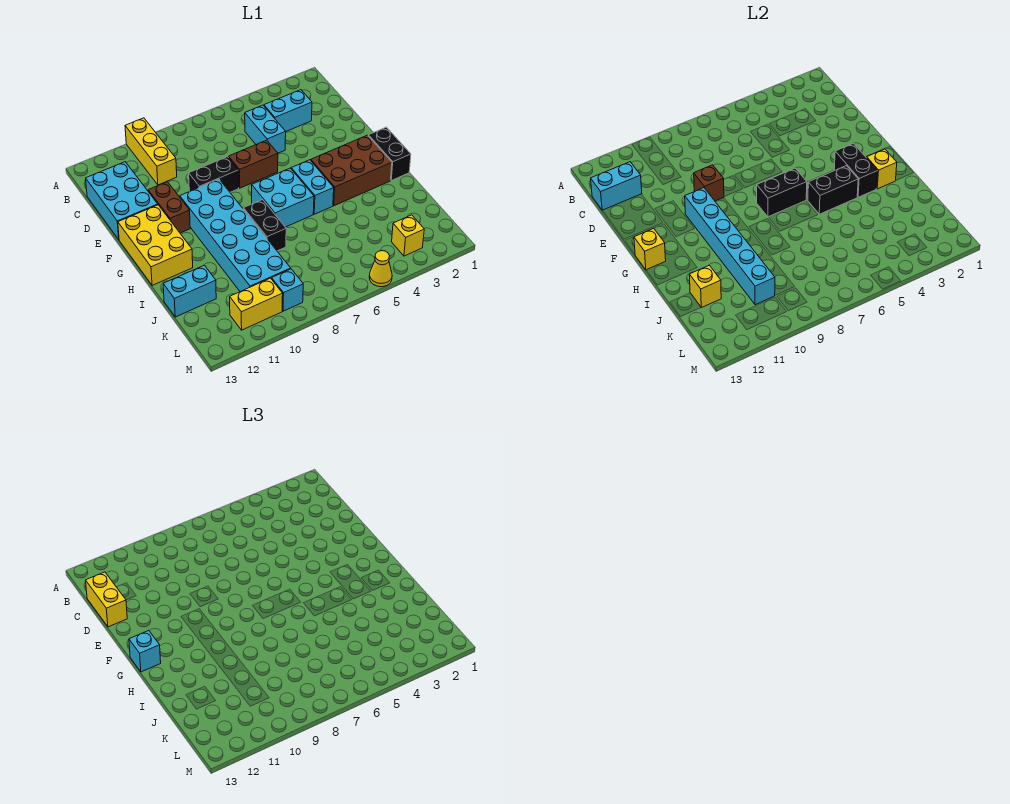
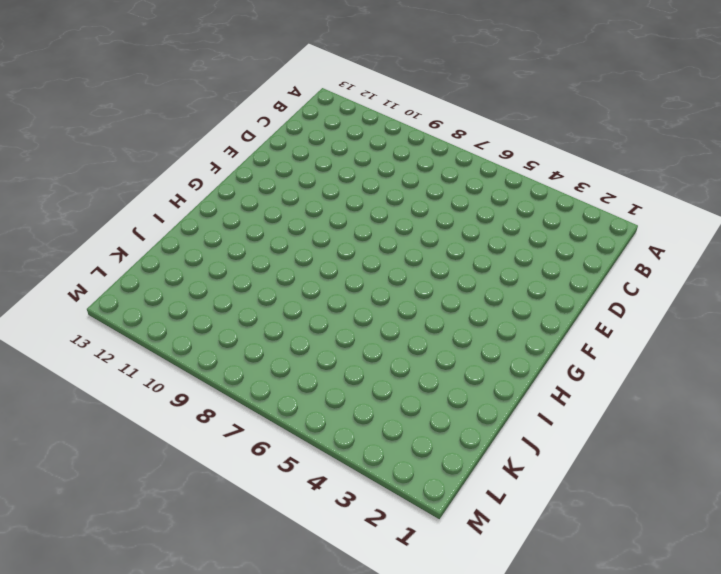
none -> yellow brick A10:C10 level 1
none -> cyan brick C3:C4 level 1
none -> cyan brick C5:D5 level 1
none -> cyan brick C12:E13 level 1

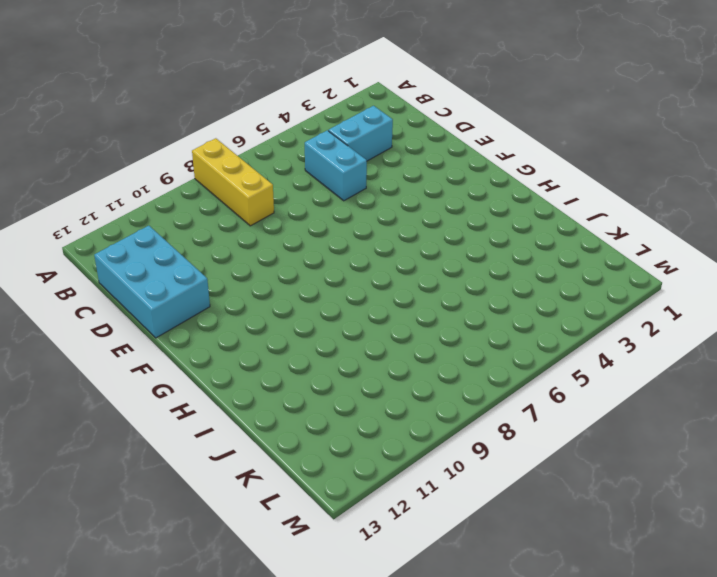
yellow brick A8:C8 level 1 -> yellow brick A10:C10 level 1
none -> brown brick E6:E7 level 1
none -> black brick E8:E9 level 1
none -> brown brick E11:F11 level 1
none -> cyan brick F9:K10 level 1

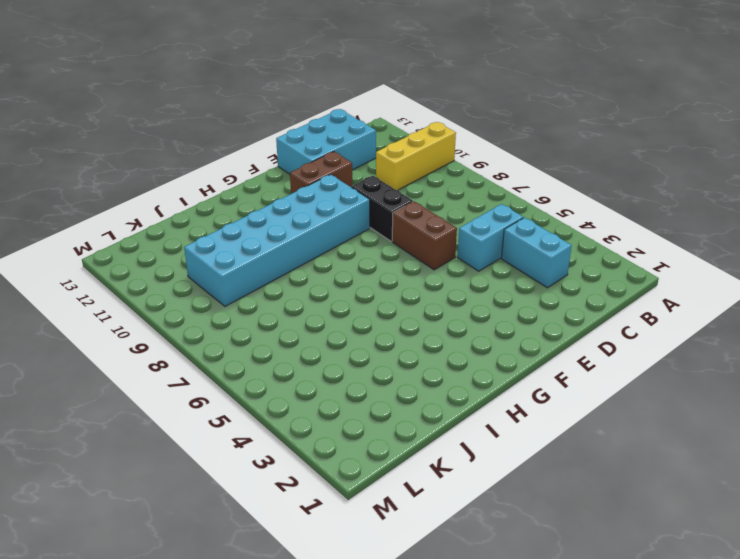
none -> yellow brick F12:H13 level 1
none -> black brick G1:H1 level 1
none -> brown brick G2:H4 level 1
none -> cyan brick G5:H5 level 1

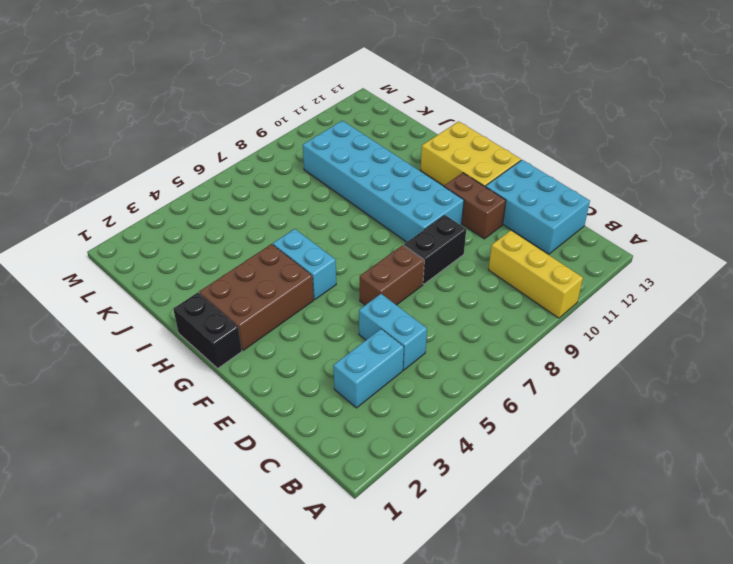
none -> cyan brick G6:H7 level 1
none -> black brick H8:I8 level 1
none -> cyan brick J12:J13 level 1
none -> yellow brick L3 level 1

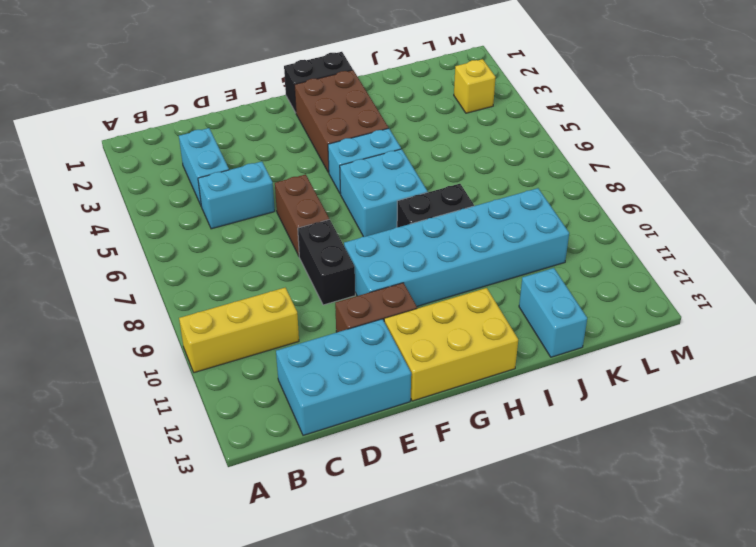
none -> cyan brick L9 level 1
none -> yellow brick L10:L11 level 1
none -> yellow cone M5 level 1
none -> cyan brick C12:C13 level 2

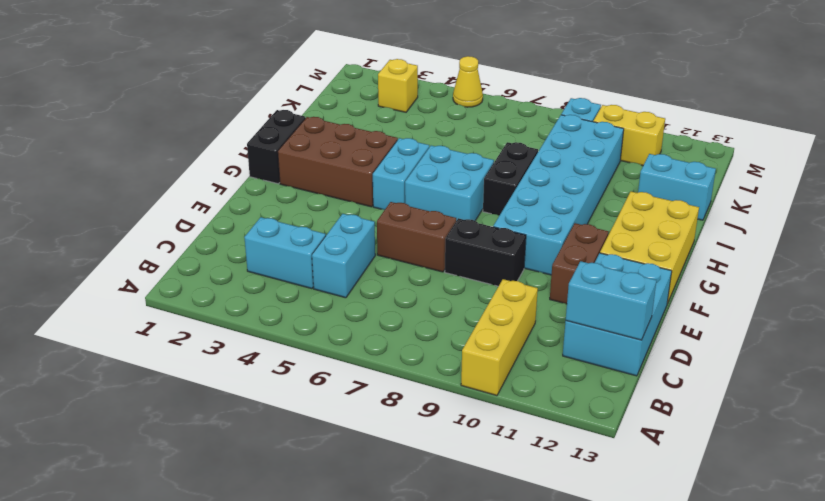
none -> brown brick E9 level 2
none -> cyan brick F10:K10 level 2
none -> black brick G3:H3 level 2
none -> black brick G6:G7 level 2

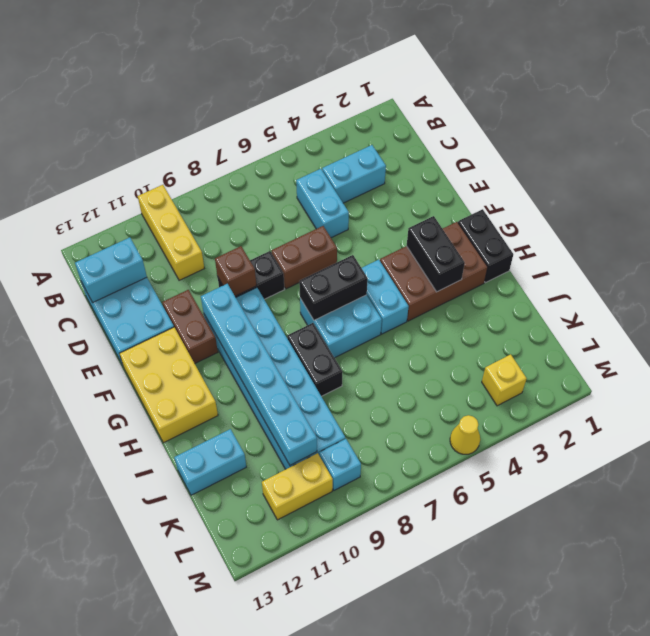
none -> yellow brick G13 level 2
none -> yellow brick H2 level 2
none -> black brick H4:H5 level 2
none -> yellow brick J12 level 2

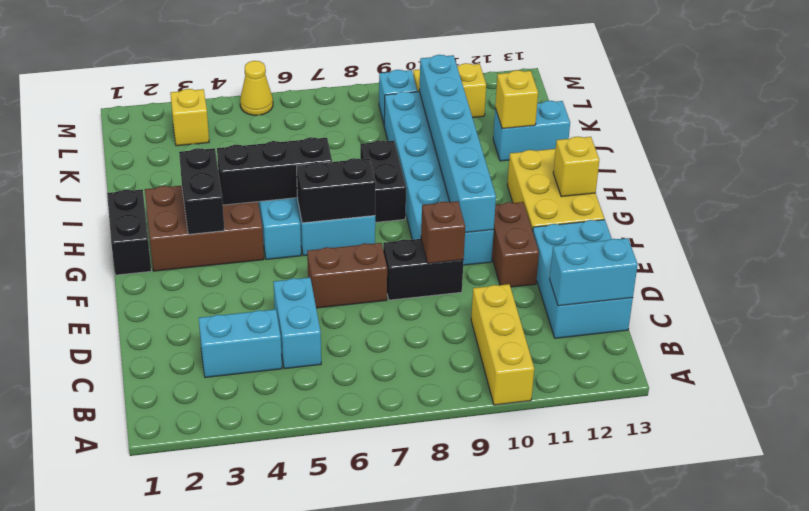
black brick H4:H6 level 2 -> black brick H4:H5 level 2
none -> yellow brick H2 level 2
none -> yellow brick C13:D13 level 3
none -> cyan brick G13 level 3

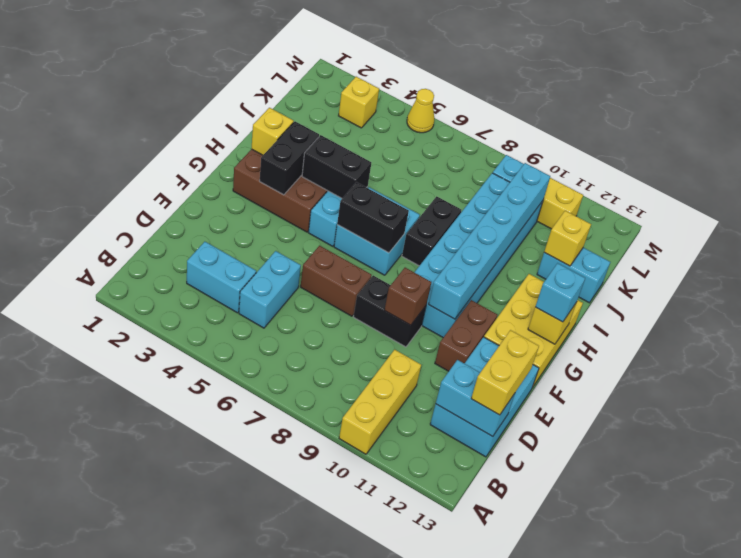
none -> black brick G1:H1 level 1

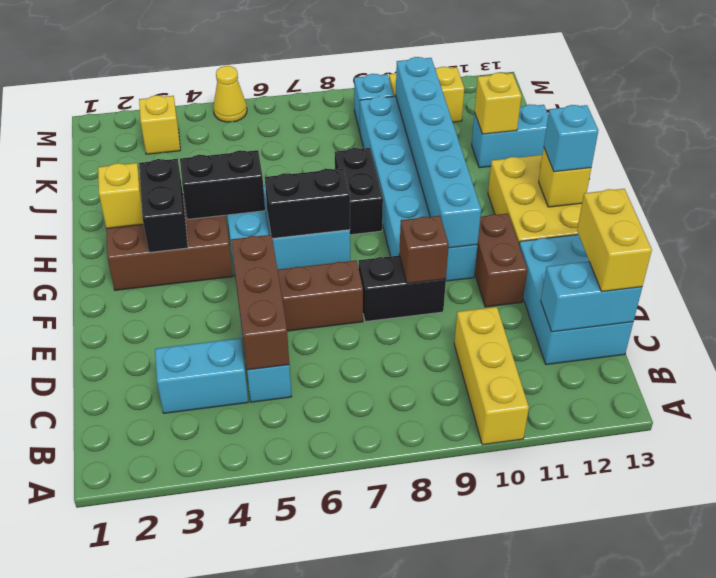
brown brick C5:E5 level 2 -> none
none -> black brick G1:H1 level 1

